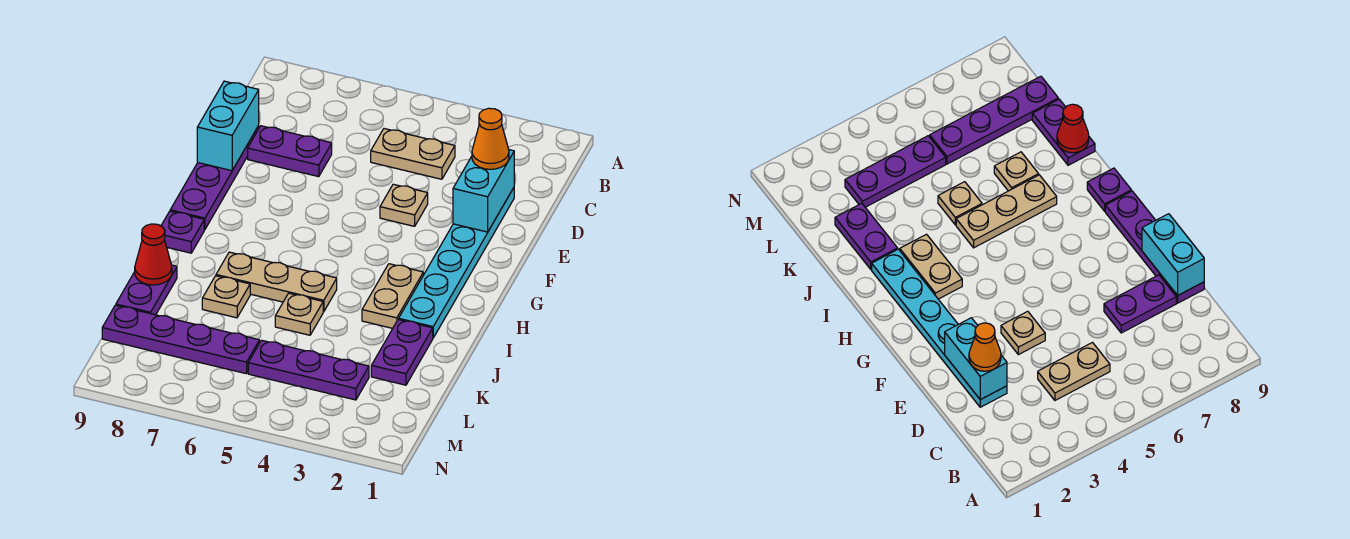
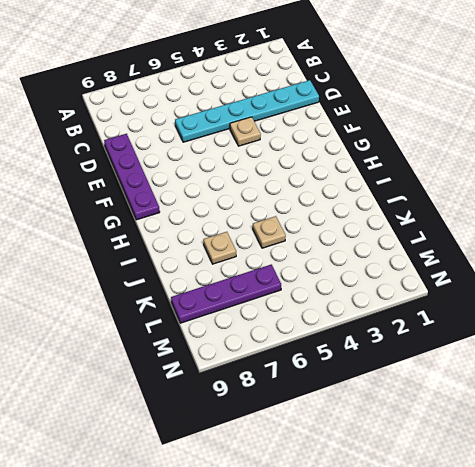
cyan plate D1:D6 level 1 -> cyan plate D2:I2 level 1
none -> tan plate C4:C5 level 1
none -> purple plate D7:D8 level 1
none -> tan plate H3:I3 level 1

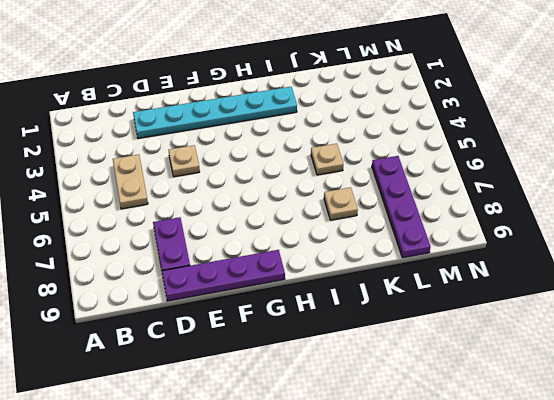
none -> tan plate H3:I3 level 1
none -> purple plate H9 level 1
none -> tan plate I5:I7 level 1

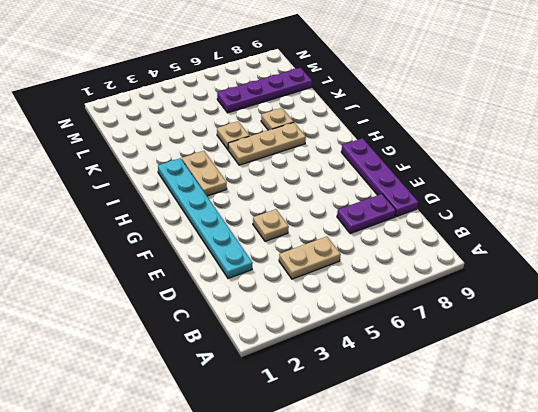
none -> purple plate H9 level 1
none -> purple plate J2:K2 level 1
none -> purple plate J9:K9 level 1

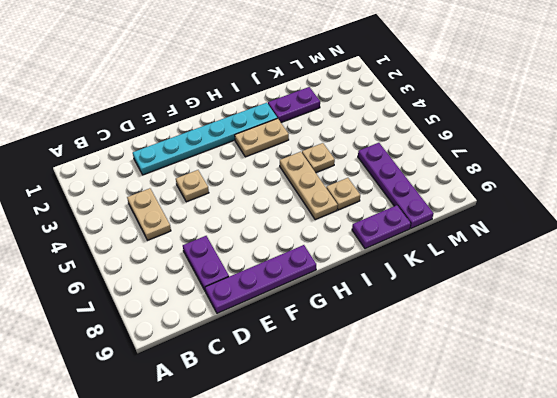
none -> purple plate H9 level 1
none -> purple plate L3:L5 level 1
none -> cyan brick D2:E2 level 2

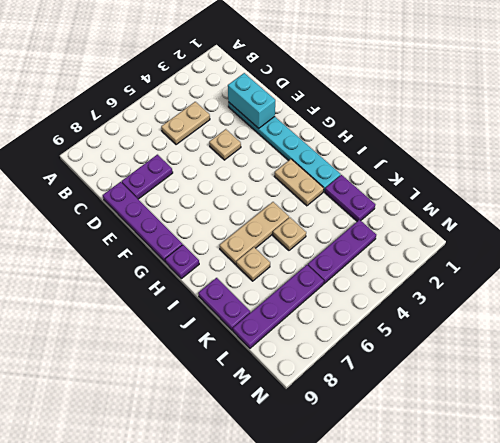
none -> cyan brick D9:E9 level 2
none -> red cone J9 level 2
none -> orange cone D2 level 3

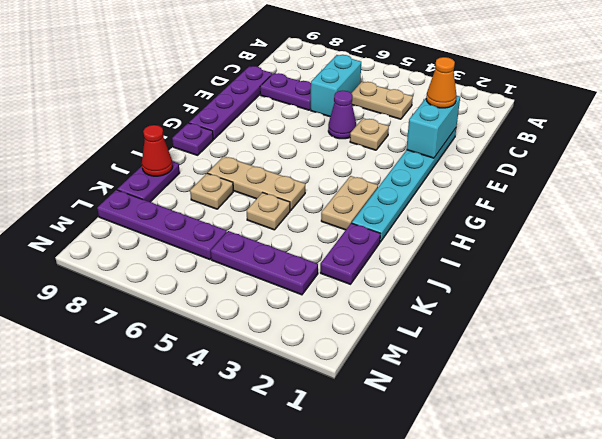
cyan brick C6:D6 level 1 -> cyan brick D9:E9 level 2
purple cone E5 level 1 -> none

